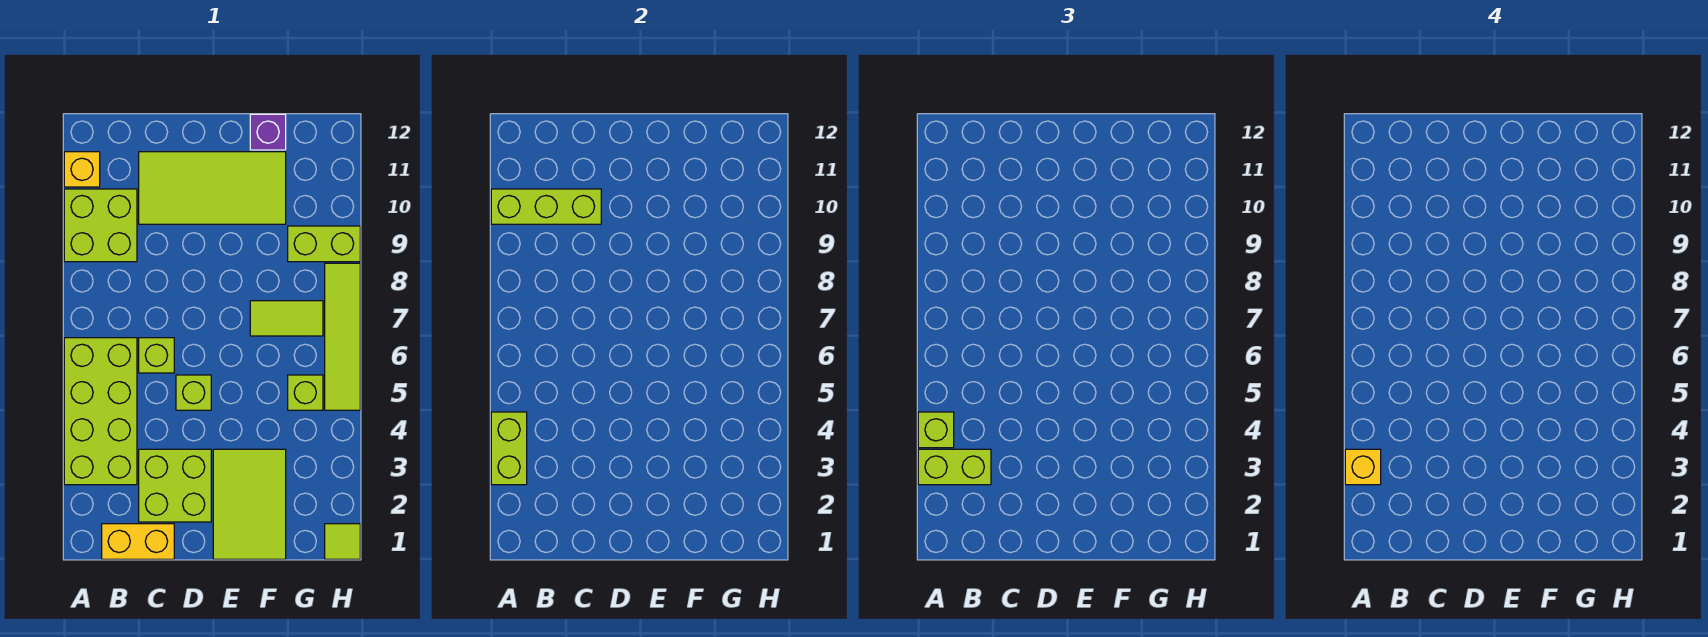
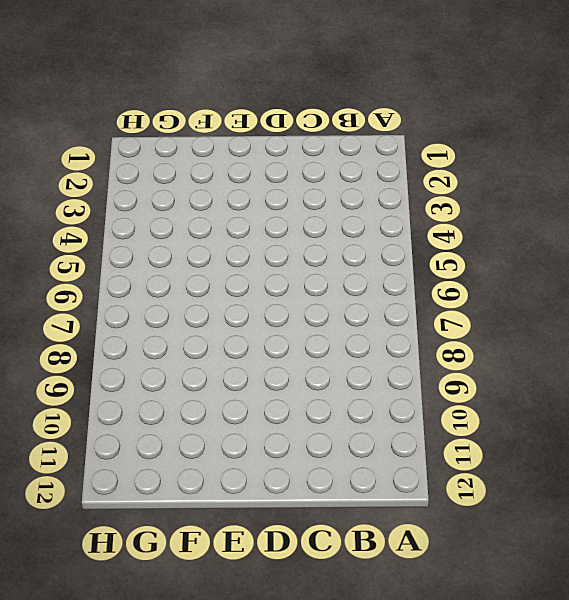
none -> lime brick A3:B6 level 1
none -> lime brick A9:B10 level 1
none -> yellow brick A11 level 1

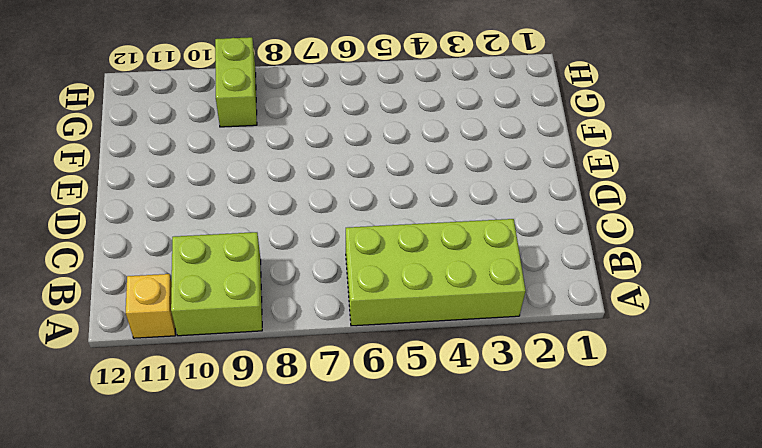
none -> yellow brick B1:C1 level 1
none -> lime brick C2:D3 level 1
none -> lime brick C6 level 1

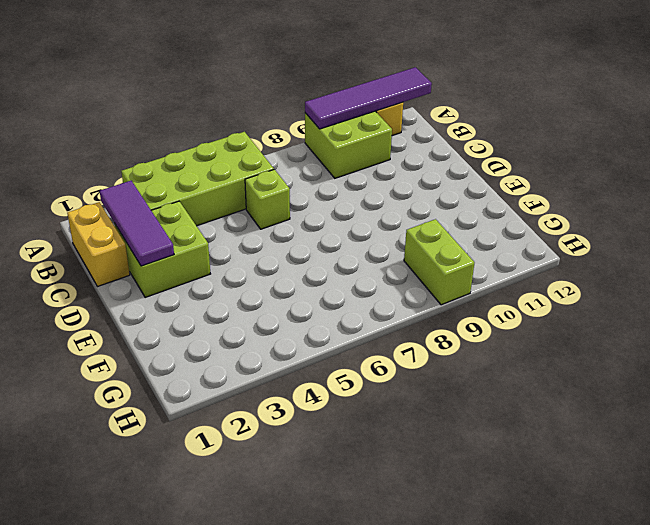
purple tile A9:A12 level 2 -> lime brick A10:C10 level 2
purple tile B2:D2 level 2 -> none
none -> lime tile C10:F11 level 1
none -> lime brick D5 level 1
none -> lime tile E1:F3 level 1

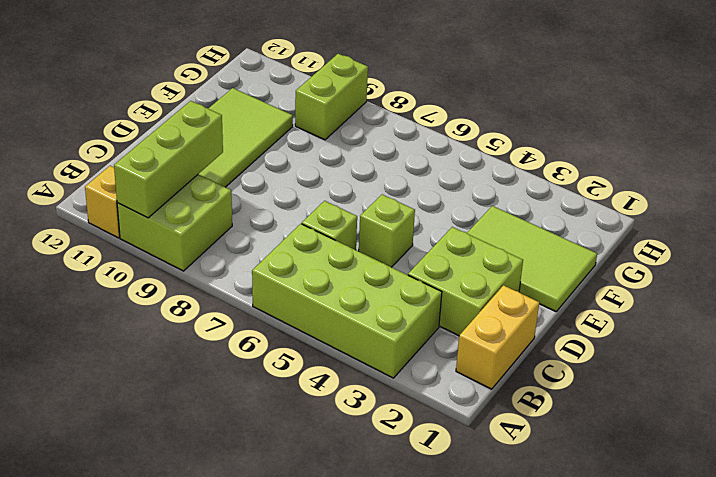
none -> lime tile F7:G7 level 1
none -> purple brick F12 level 1
none -> lime brick G5 level 1

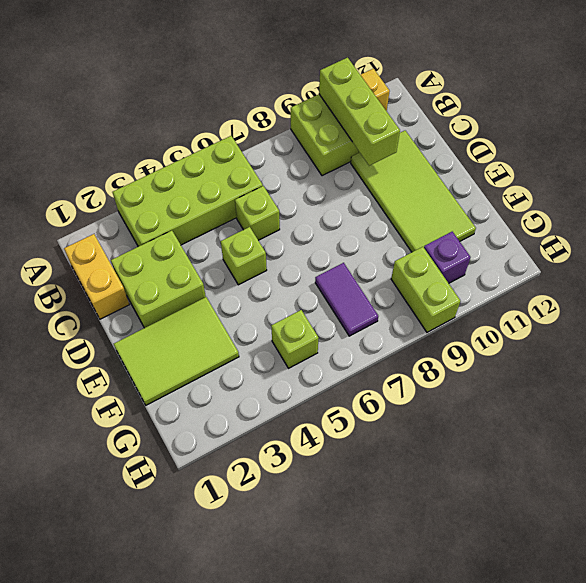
purple tile F7:G7 level 1 -> lime tile F7:G7 level 1
purple brick G10 level 1 -> purple brick F12 level 1
none -> lime tile H1 level 1
none -> lime tile H5:H8 level 1
none -> lime brick A3:A4 level 2

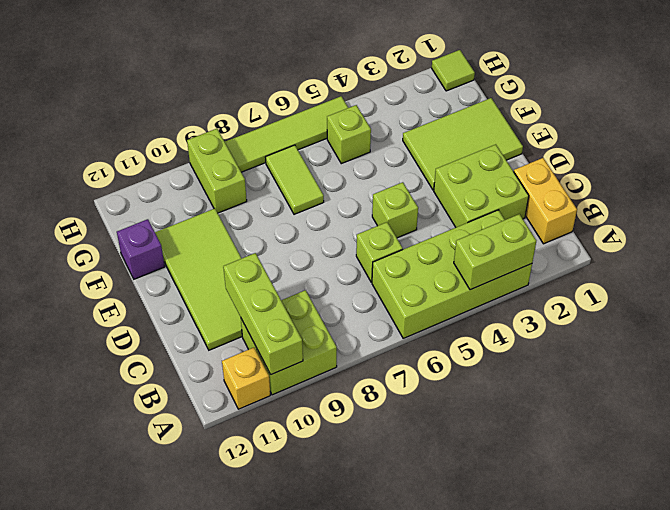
none -> lime brick A3:B3 level 3
none -> lime brick A4 level 3
none -> yellow brick A3 level 4

